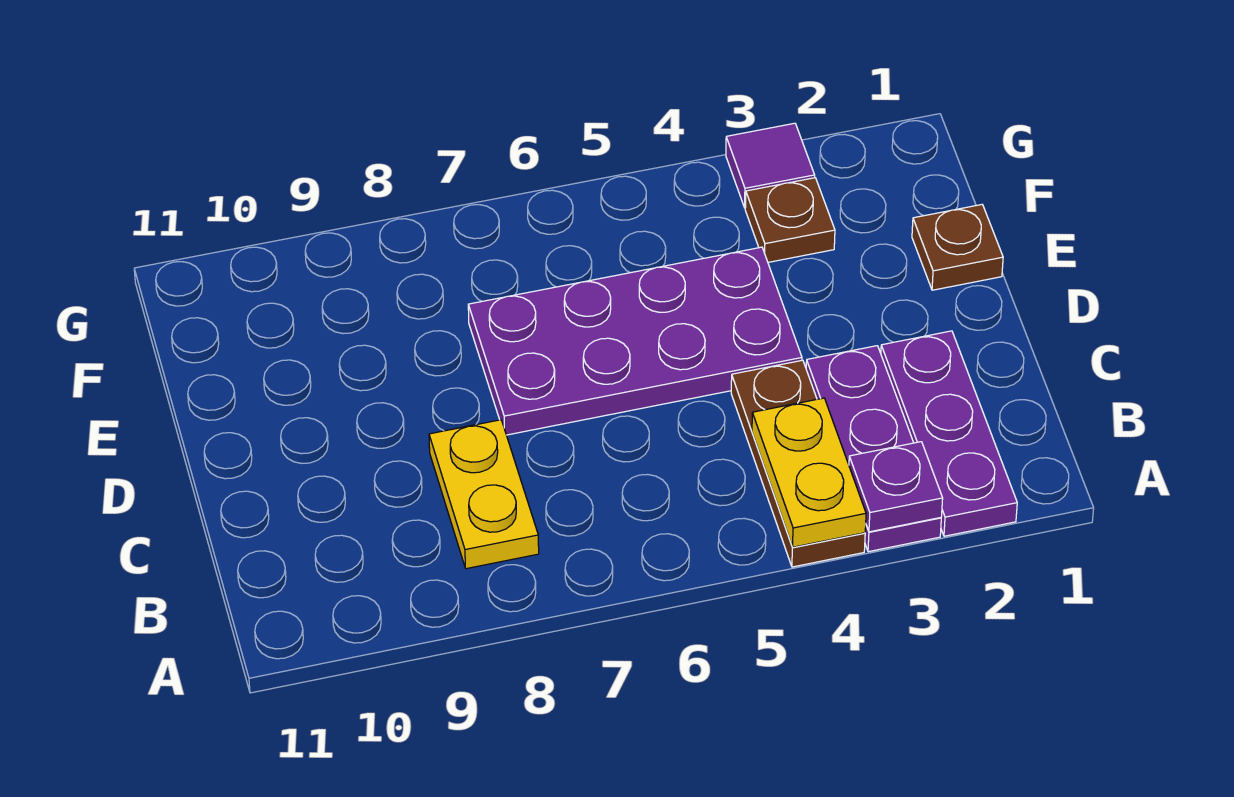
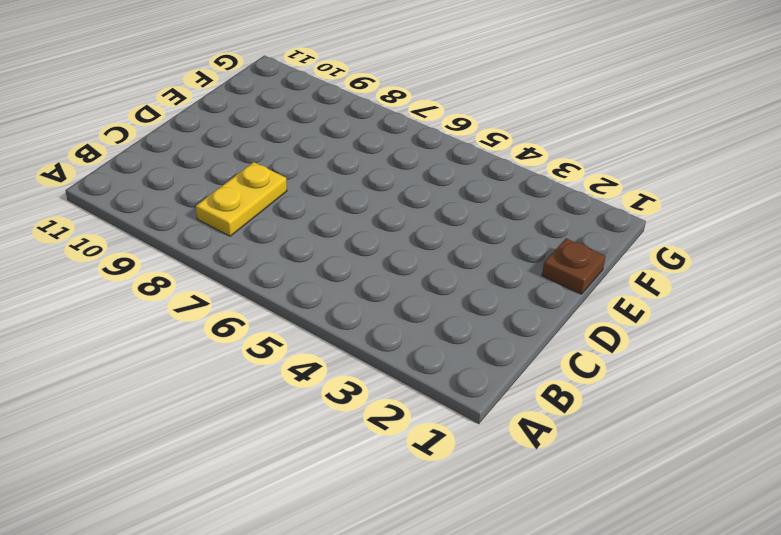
none -> purple plate A2:C2 level 1
none -> purple plate A3:C3 level 1

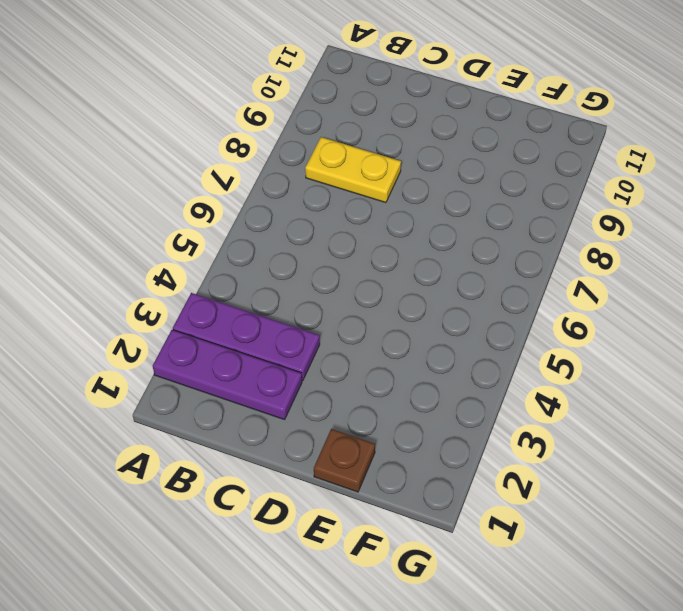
none -> brown plate A4:C4 level 1
none -> purple plate D4:E7 level 1

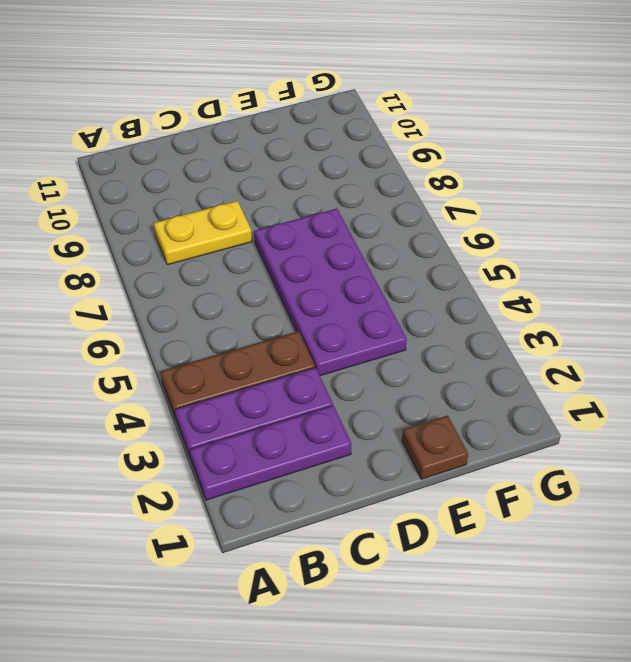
none -> brown plate F3 level 1
none -> purple tile G3 level 1

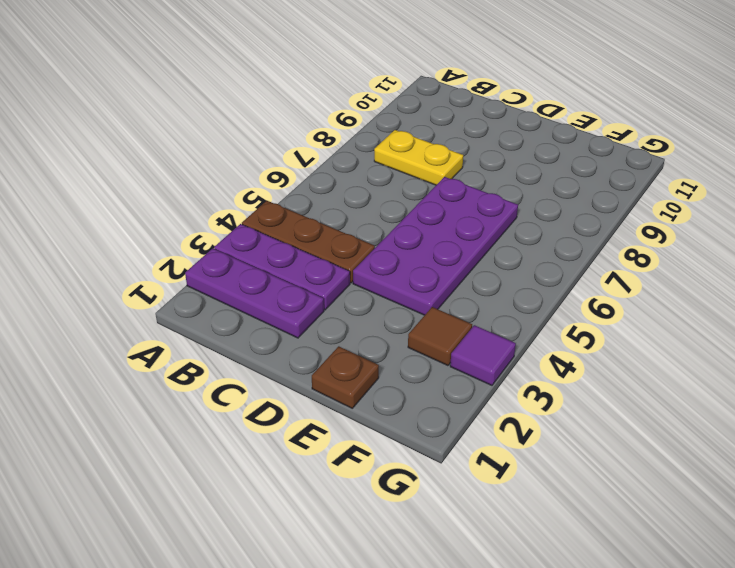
brown tile F3 level 1 -> brown plate F3 level 1
none -> purple plate A3 level 2
none -> yellow plate A4:B4 level 2

